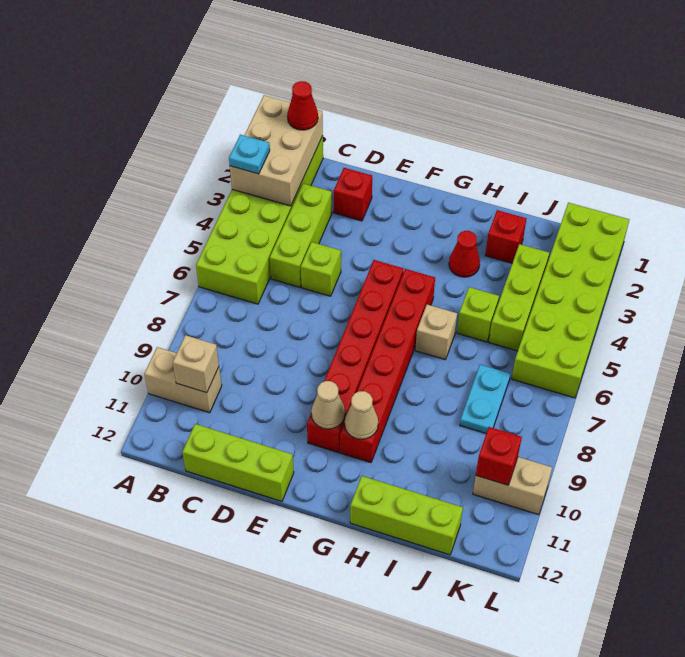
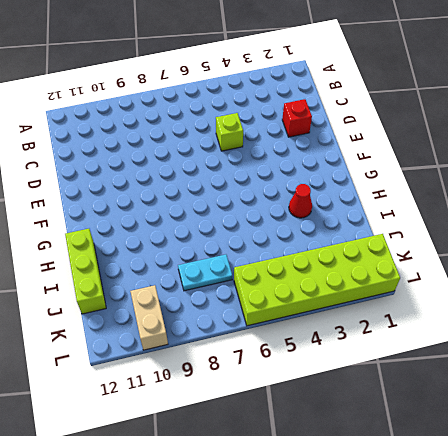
none -> lime brick A1:B6 level 1
none -> tan brick A10:B10 level 1
none -> lime brick C3:C5 level 1

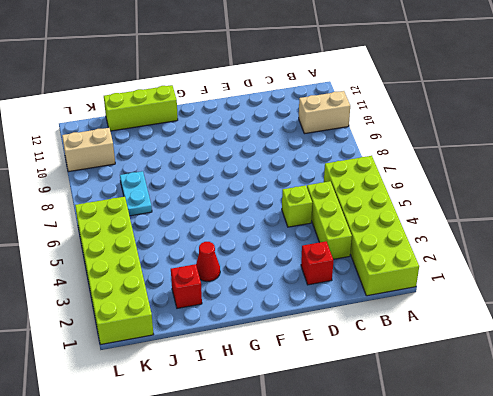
none -> lime brick C12:E12 level 1
none -> red brick F5:F10 level 1
none -> red brick G5:G10 level 1

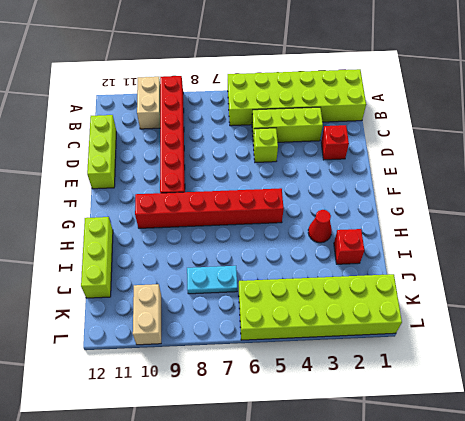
red brick A9:F9 level 1 -> red brick F5:F10 level 1
none -> tan brick H6 level 1
none -> lime brick I5 level 1
none -> lime brick J3:J5 level 1

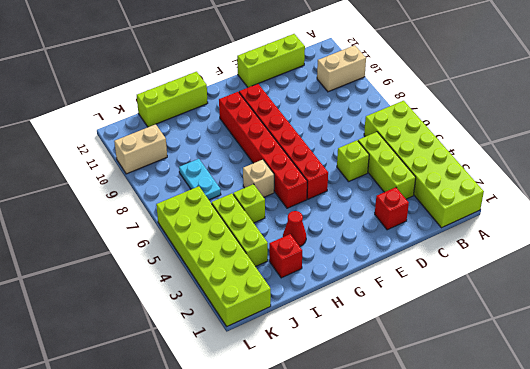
none -> tan brick A1:B3 level 2
none -> tan brick B10 level 2
none -> tan cone F10 level 2

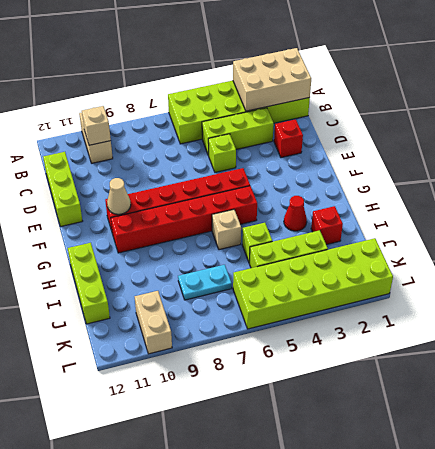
none -> tan cone G10 level 2
none -> red brick K10 level 2
none -> cyan plate A3 level 3

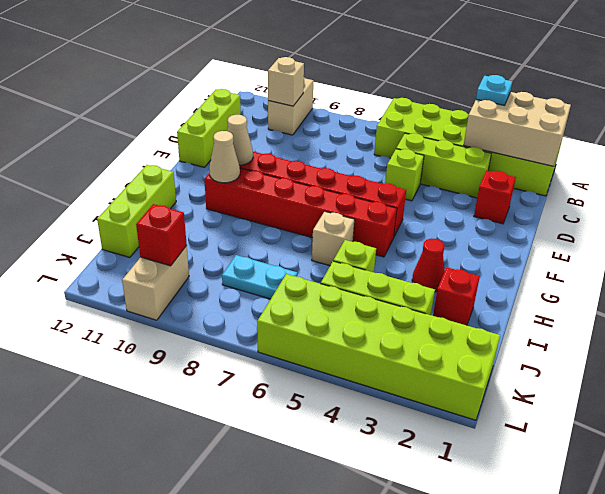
none -> red cone B1 level 3

